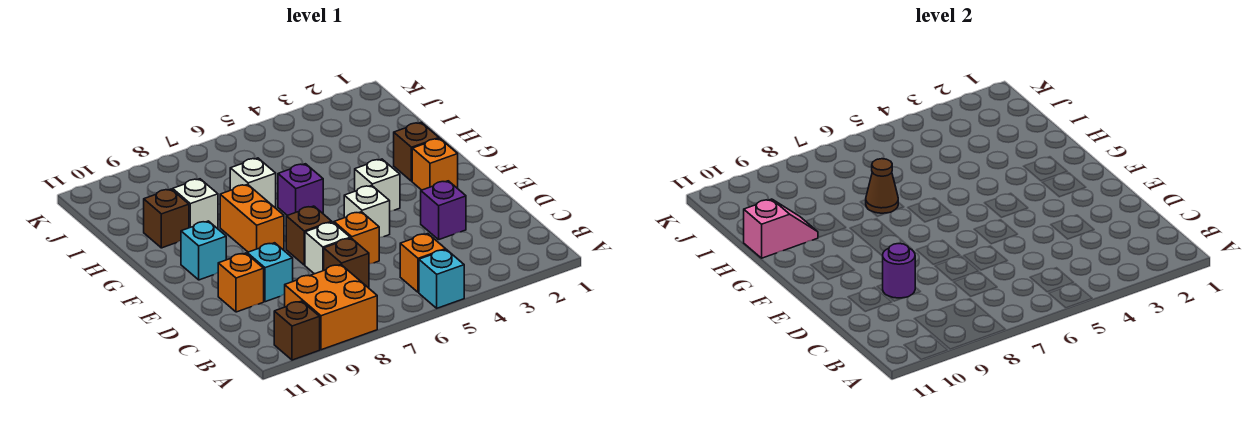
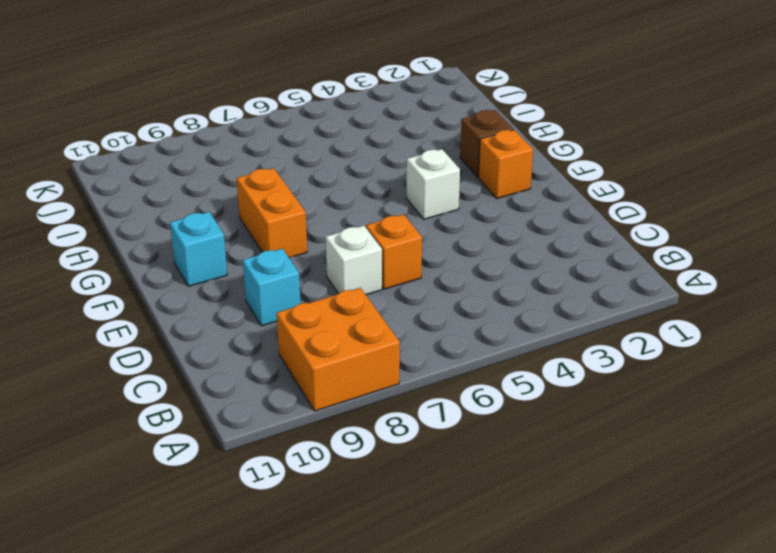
none -> cyan brick A5 level 1
none -> brown brick A10 level 1
none -> orange brick B5 level 1

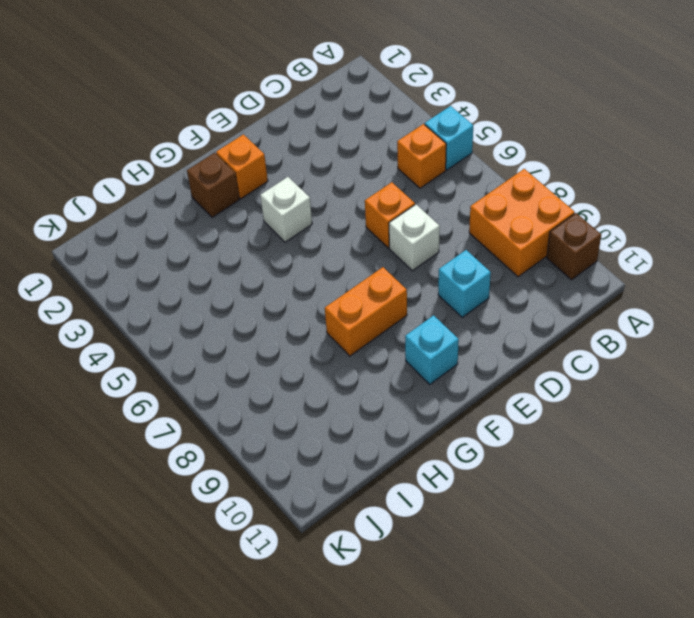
none -> brown brick C7 level 1
none -> purple brick D3 level 1
none -> orange brick D10 level 1

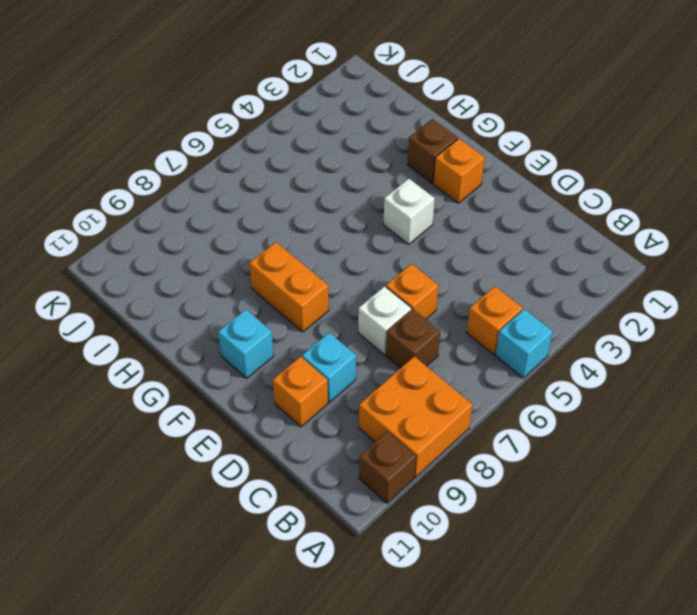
none -> purple brick D3 level 1
none -> white brick E5 level 1
none -> brown brick E7 level 1

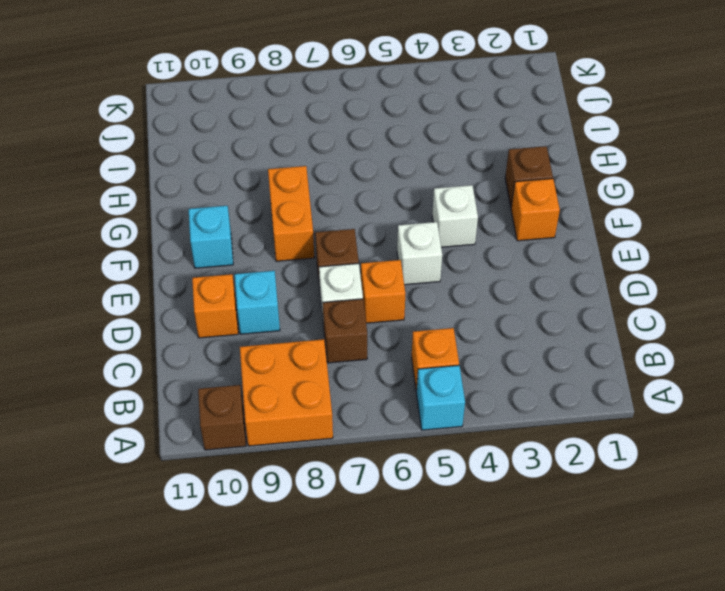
none -> purple brick D3 level 1
none -> purple brick G6 level 1
none -> white brick H7 level 1

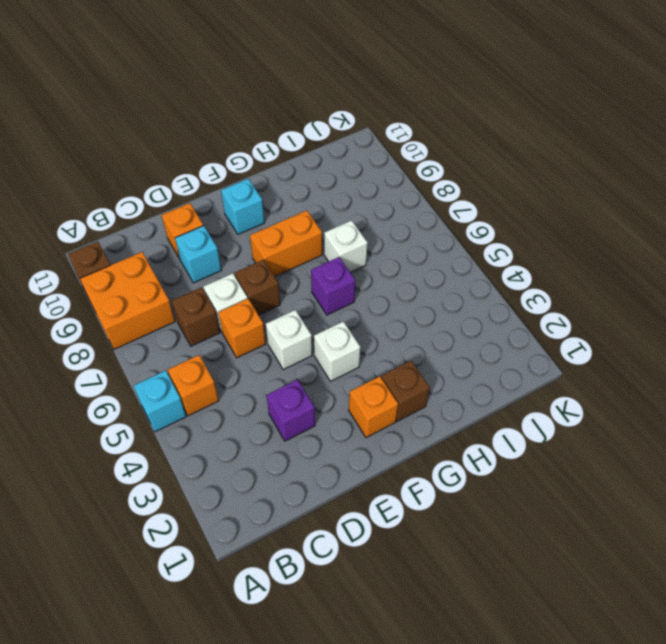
none -> white brick H9 level 1
none -> brown brick H10 level 1
none -> purple round brick D9 level 2

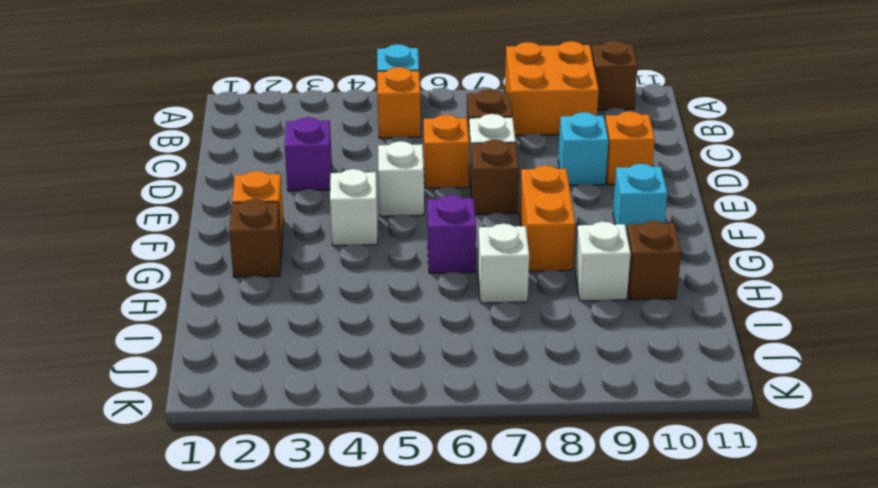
none -> purple round brick D9 level 2
none -> brown cone H7 level 2
none -> pink slope H10:H11 level 2 top 11

